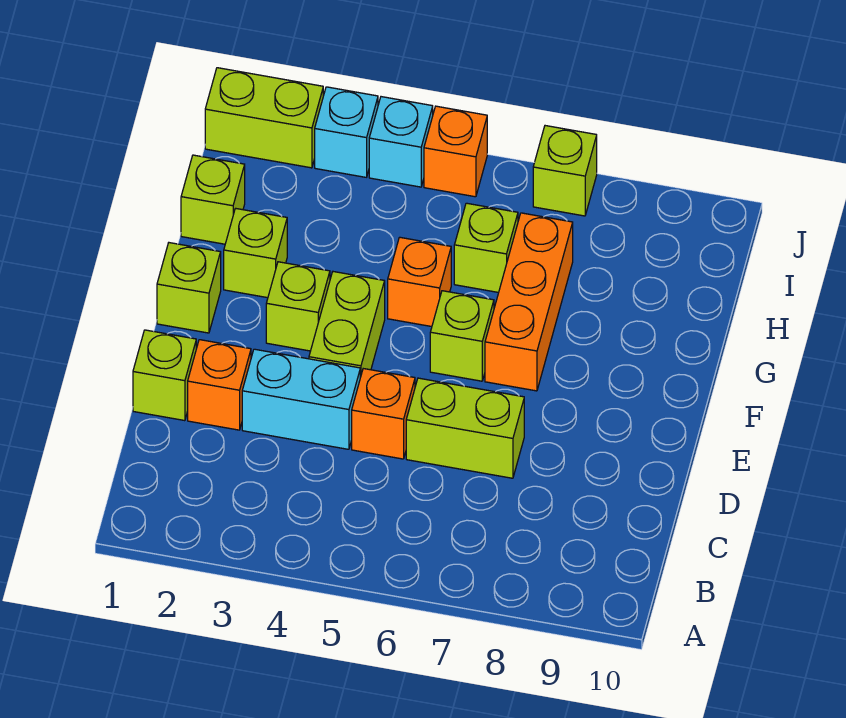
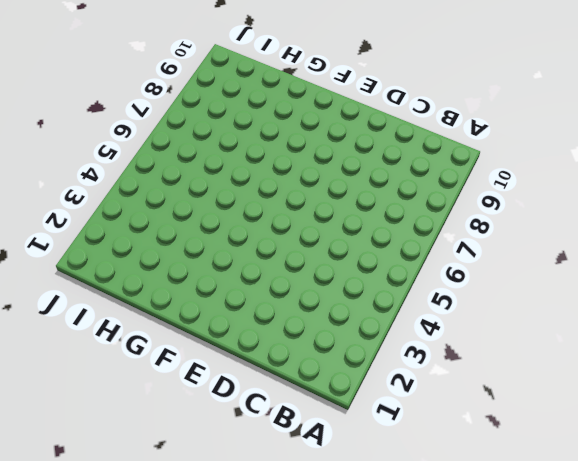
none -> lime brick D1 level 1
none -> orange brick D2 level 1
none -> cyan brick D3:D4 level 1

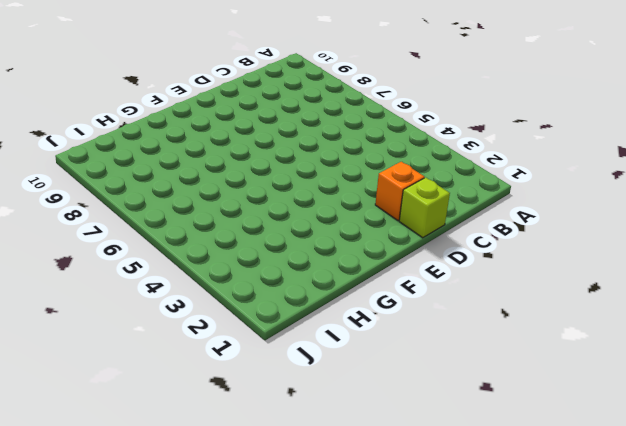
none -> cyan brick D3:D4 level 1
none -> orange brick D5 level 1
none -> lime brick D6:D7 level 1

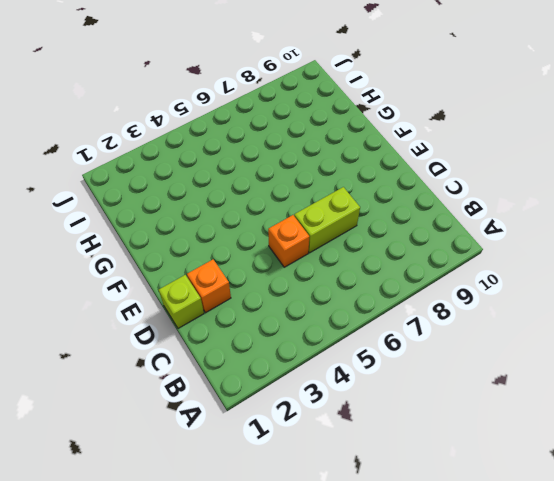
none -> cyan brick D3:D4 level 1
none -> lime brick E4:F4 level 1
none -> lime brick F1 level 1

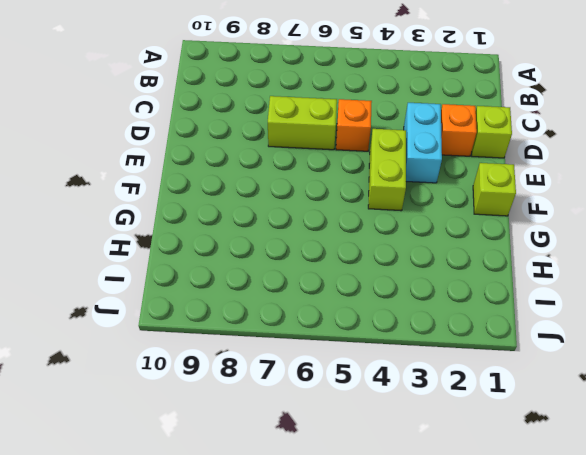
cyan brick D3:E3 level 1 -> cyan brick D3:D4 level 1
none -> lime brick F3 level 1
none -> lime brick F6 level 1
none -> orange brick F7:H7 level 1

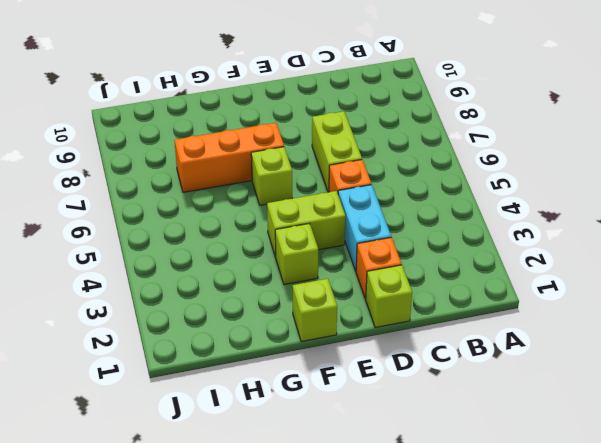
none -> lime brick G2 level 1
none -> orange brick G5 level 1
none -> lime brick H1 level 1

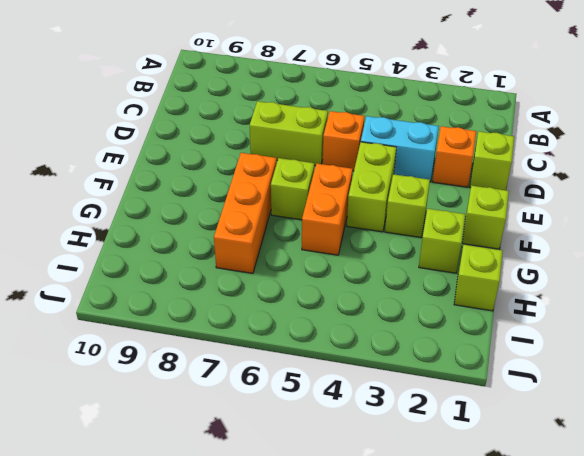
orange brick F5:G5 level 1 -> orange brick G5 level 1
none -> lime brick H6 level 1
none -> lime brick J1:J2 level 1
none -> cyan brick J3 level 1

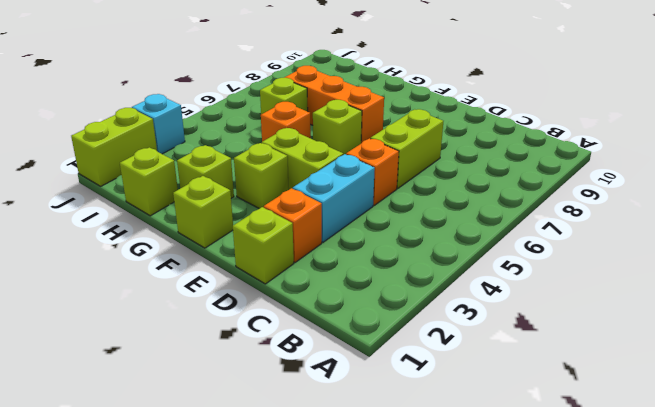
none -> cyan brick J4 level 1
none -> orange brick J5 level 1
none -> lime brick J7 level 1

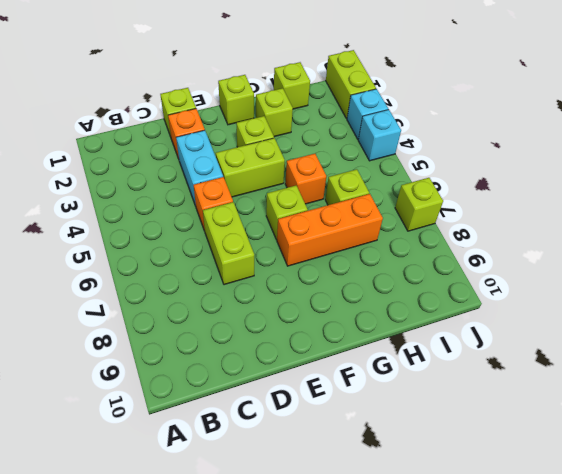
none -> orange brick J5 level 1

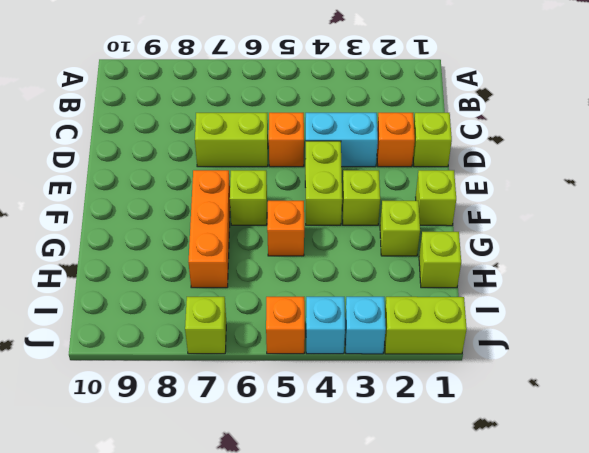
none -> lime brick H6 level 1

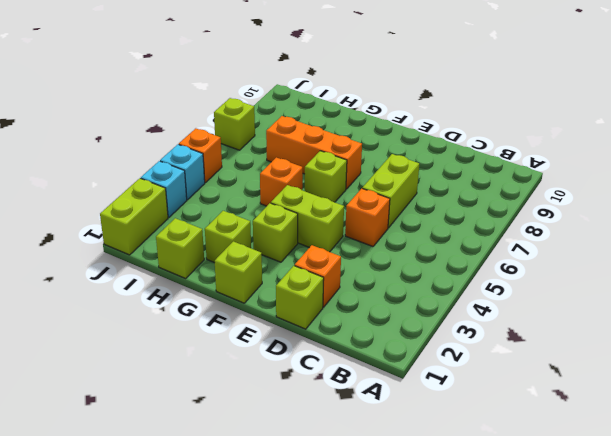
none -> cyan brick D3:D4 level 1
none -> lime brick H6 level 1

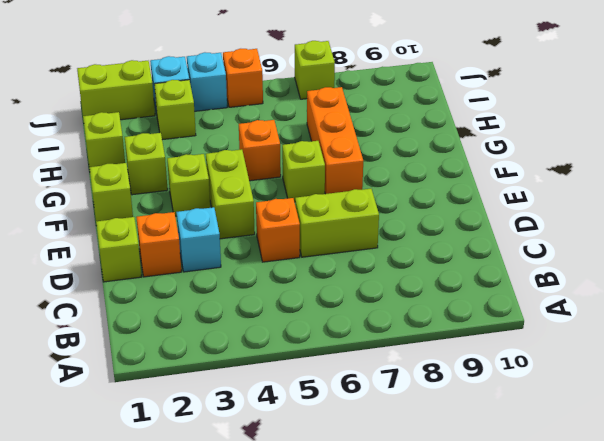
cyan brick D3 level 1 -> cyan brick D3:D4 level 1
lime brick I3 level 1 -> lime brick H6 level 1

